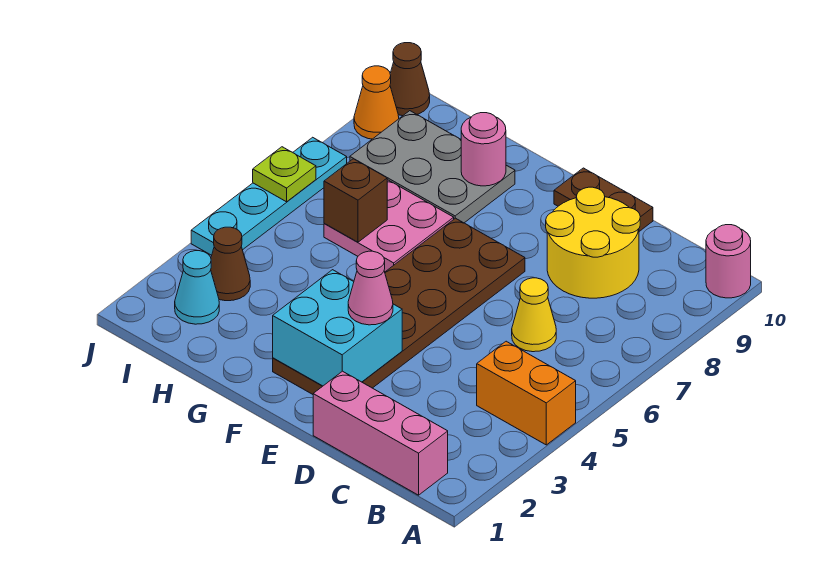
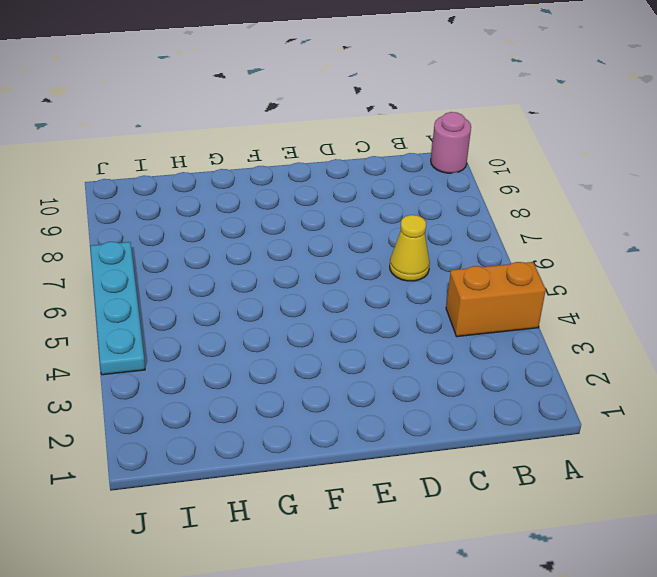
none -> pink brick B1:D1 level 1
none -> yellow round brick C8:D9 level 1
none -> brown plate D10:E10 level 1

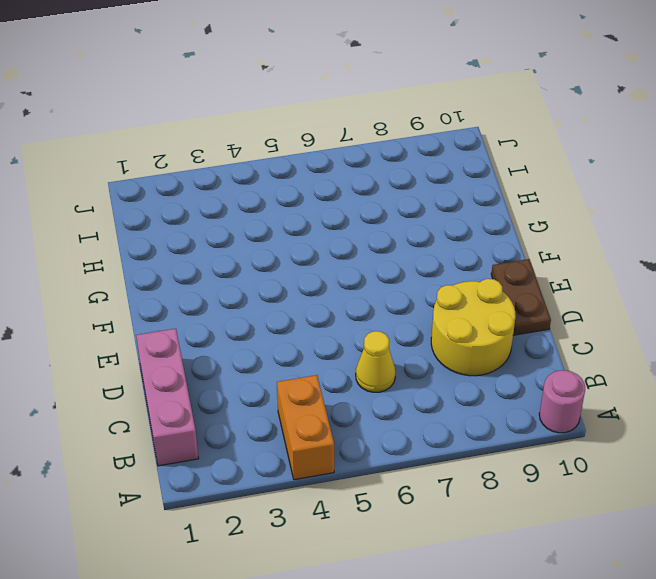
none -> brown plate E2:F7 level 1
none -> pink plate G6:H7 level 1
none -> grey plate G8:I9 level 1

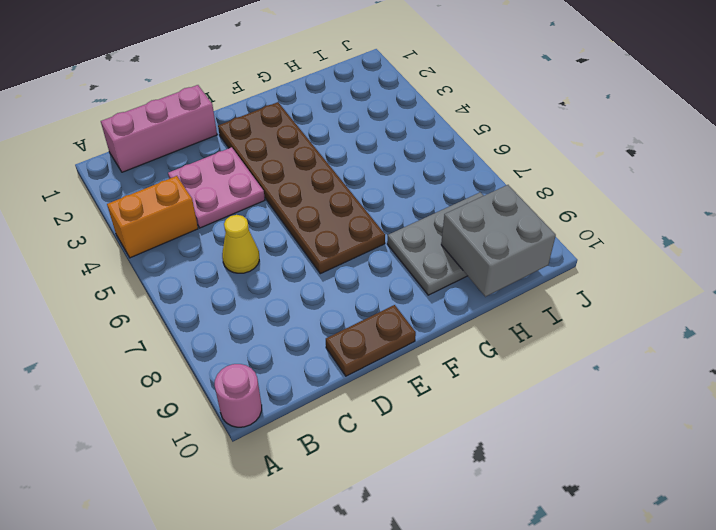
pink plate C3:D4 level 1 -> pink plate G6:H7 level 1
grey brick H9:I10 level 2 -> none
none -> yellow round brick C8:D9 level 1
none -> cyan cone I2 level 1
none -> brown cone I3 level 1

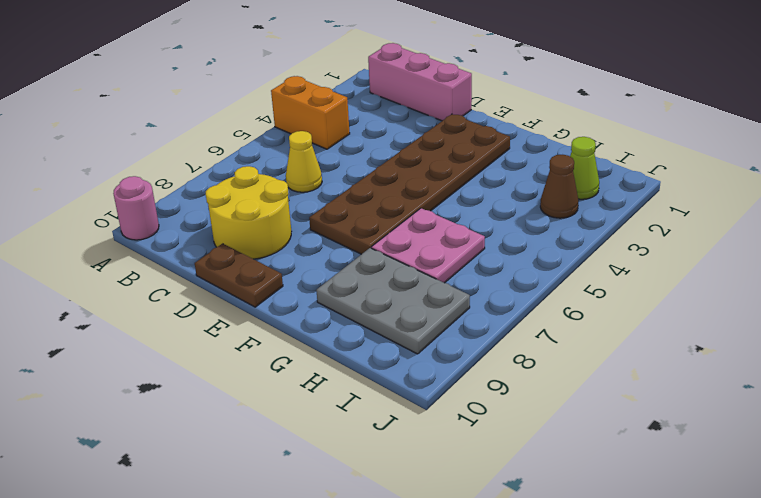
lime cone I2 level 1 -> cyan cone I2 level 1
none -> cyan plate J4:J7 level 1
none -> orange cone J9 level 1
none -> brown cone J10 level 1

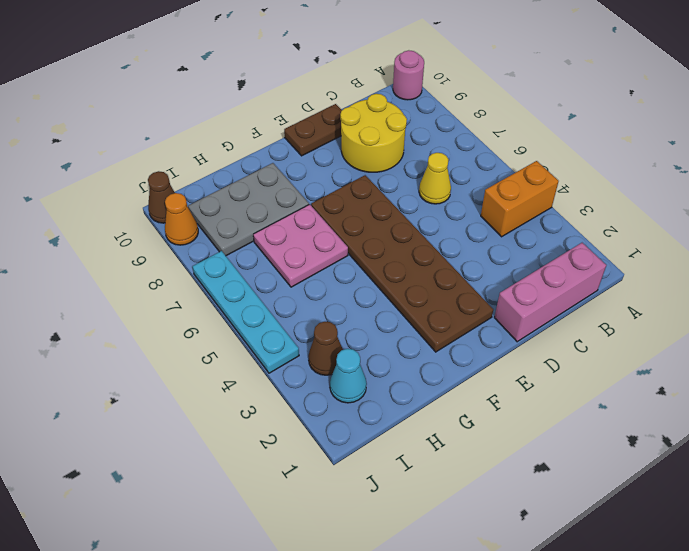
none -> cyan brick E2:F3 level 2
none -> pink round brick G9 level 2
none -> brown brick H6 level 2

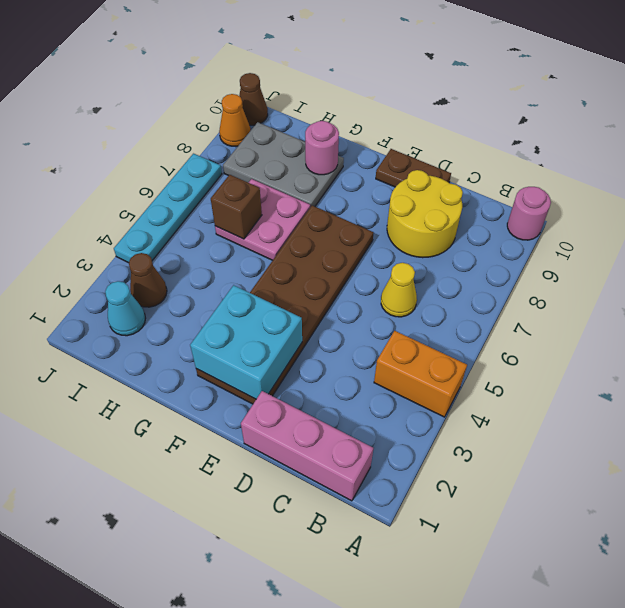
none -> lime plate J6 level 2
none -> pink cone E3 level 3

